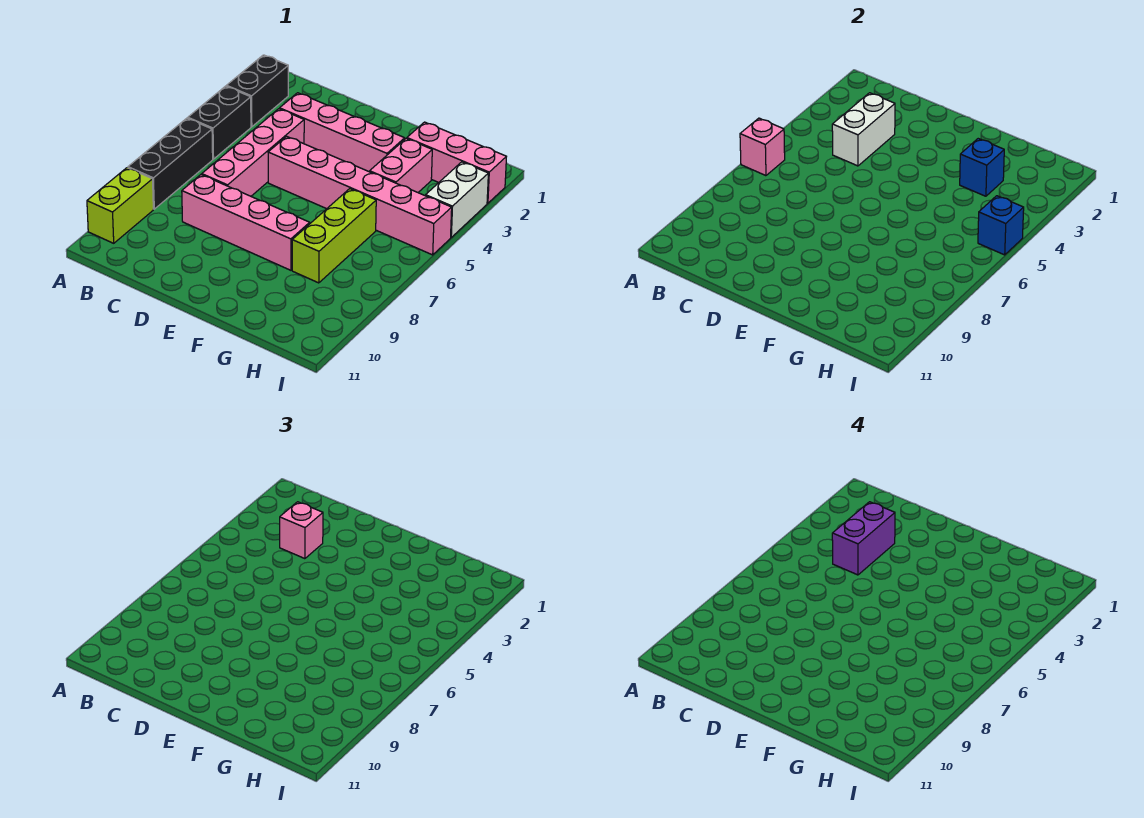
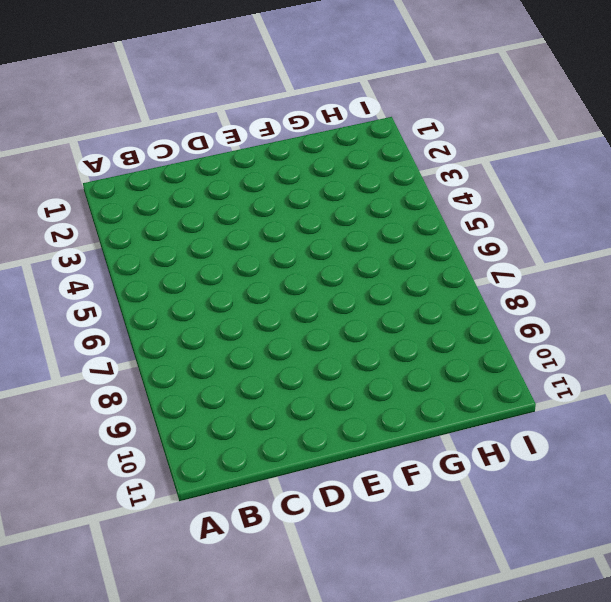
none -> black brick A2:A3 level 1
none -> black brick A4:A5 level 1
none -> black brick A6:A8 level 1

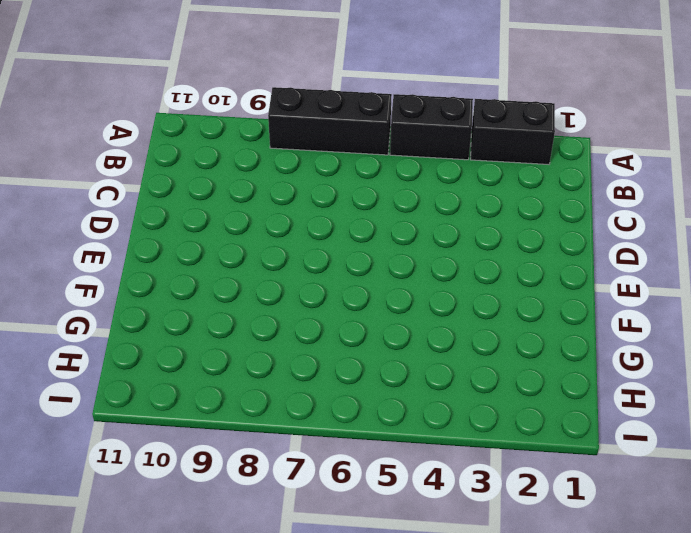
none -> lime brick A9:A10 level 1
none -> pink brick C3:F3 level 1
none -> pink brick C4:C7 level 1

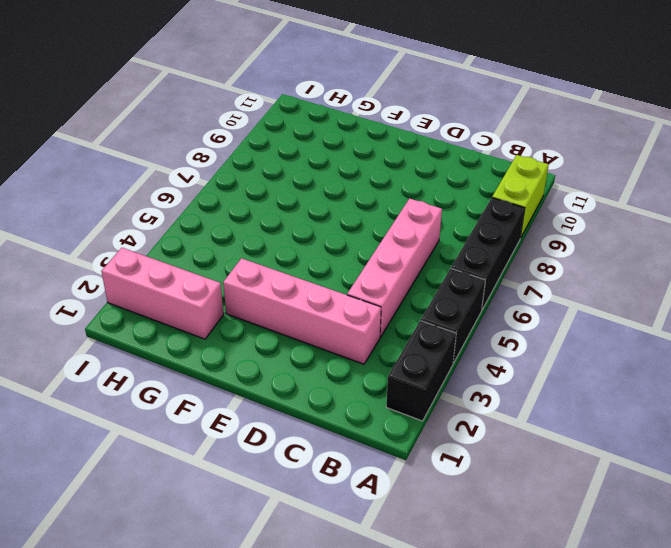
none -> pink brick C8:F8 level 1
none -> pink brick D5:I5 level 1
none -> pink brick G3:G4 level 1

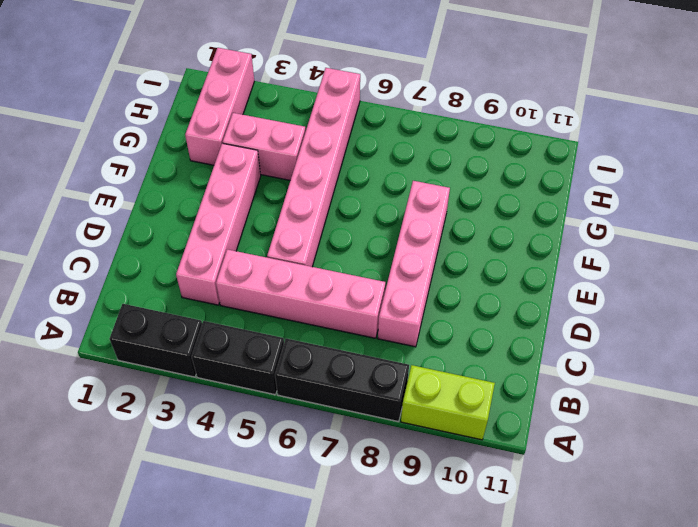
none -> lime brick G6:G8 level 1
none -> white brick I3:I4 level 1
none -> pink brick A6 level 2

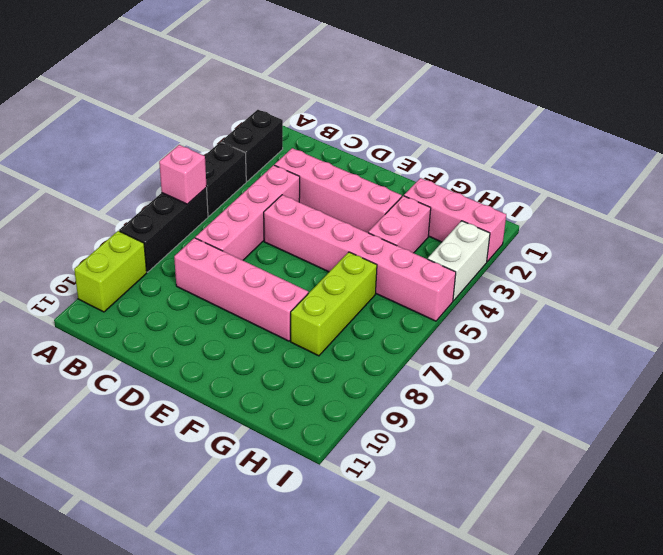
none -> white brick C3:C4 level 2
none -> blue brick G3 level 2
none -> blue brick I5 level 2

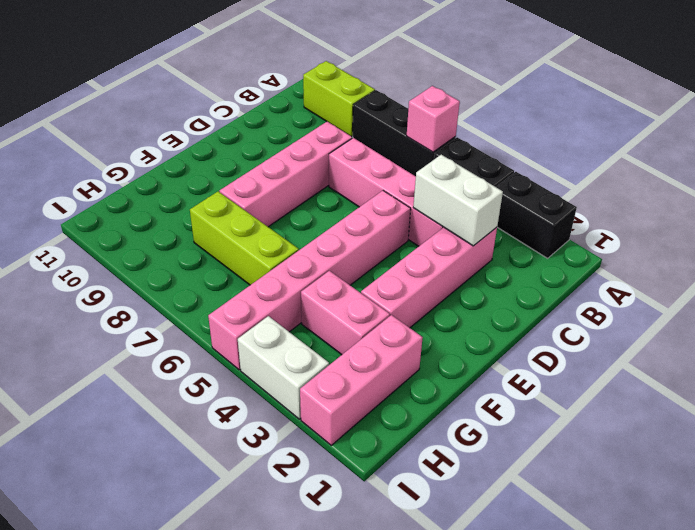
none -> blue brick G3 level 2
none -> blue brick I5 level 2
none -> pink brick C3 level 3

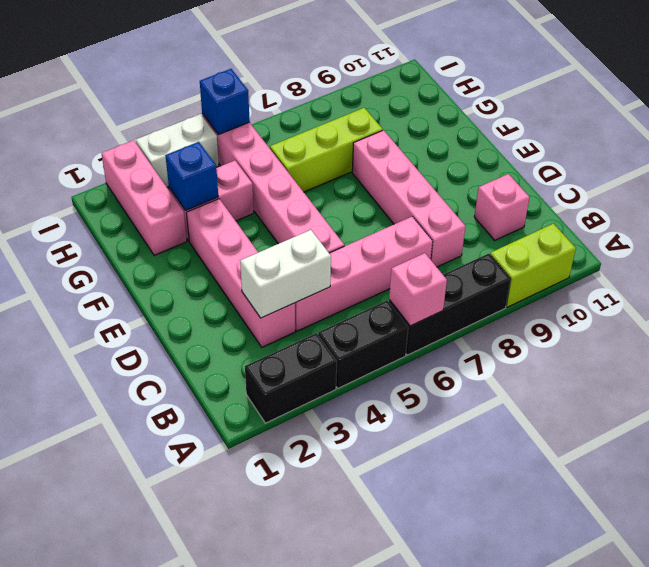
pink brick C10 level 1 -> pink brick C3 level 3
none -> purple brick C3:C4 level 4

